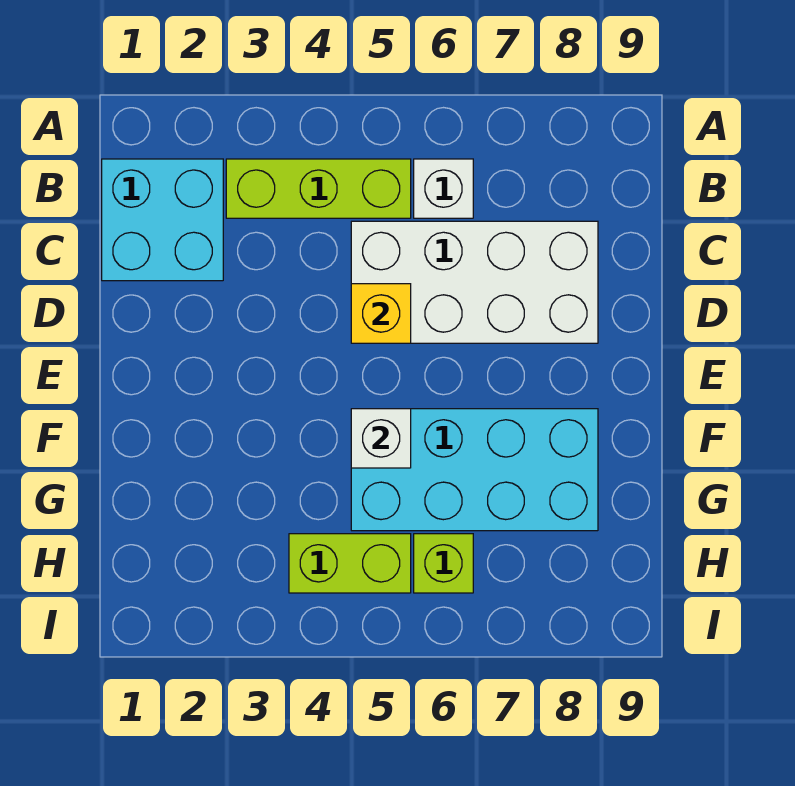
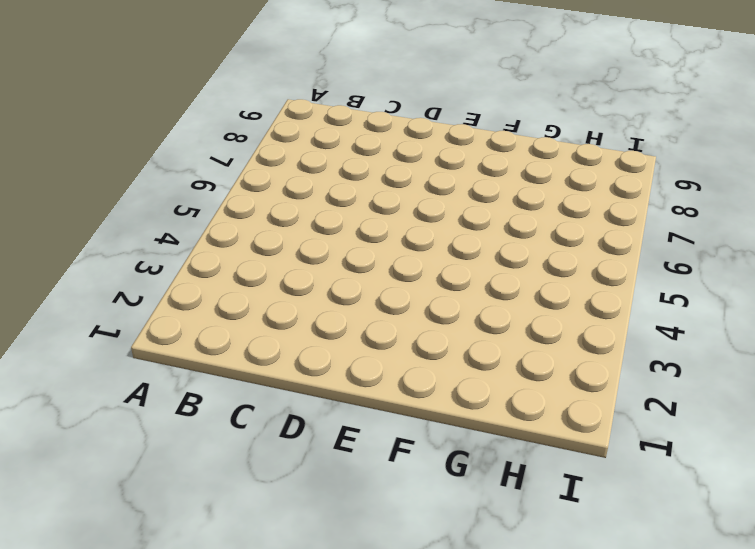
none -> cyan brick B1:C2 level 1
none -> lime brick B3:B5 level 1

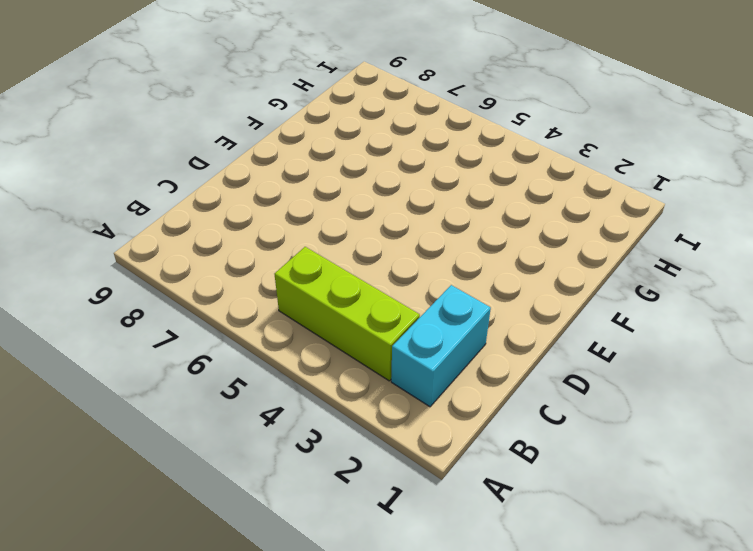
cyan brick B2:C2 level 1 -> cyan brick B1:C2 level 1
none -> white brick B6 level 1
none -> white brick C5:D8 level 1

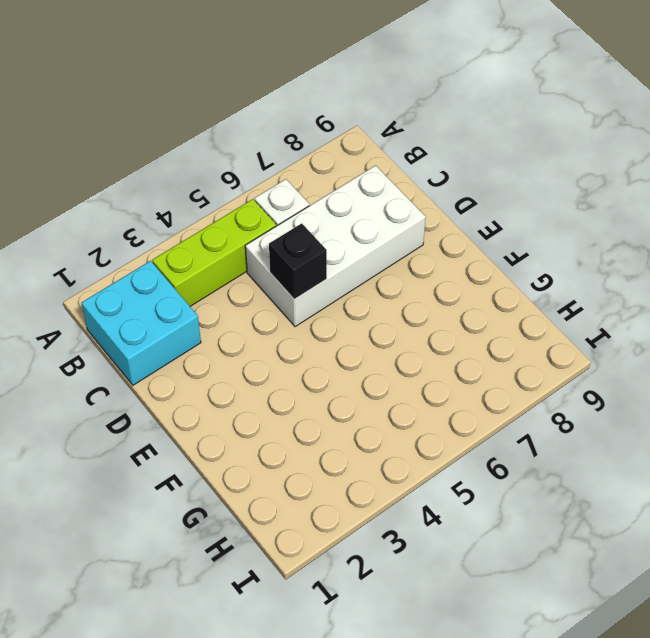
black brick D5 level 2 -> yellow brick D5 level 2
none -> cyan brick F5:G8 level 1
none -> lime brick H4:H5 level 1

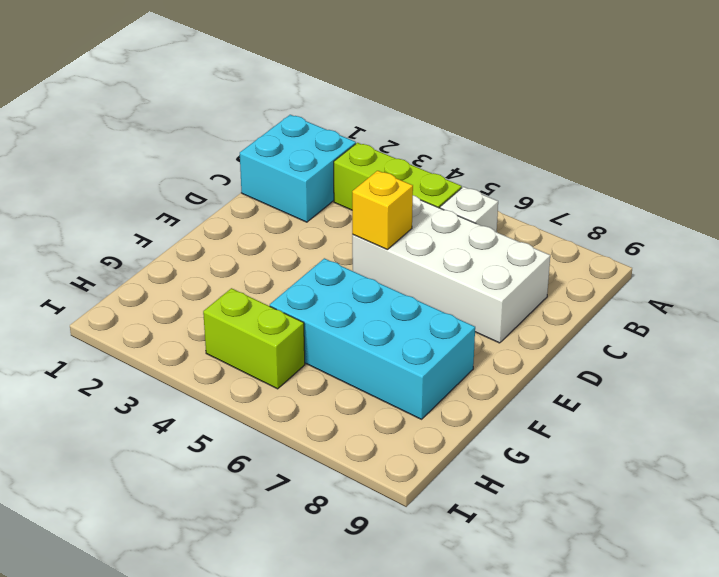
none -> lime brick H6 level 1
none -> white brick F5 level 2

